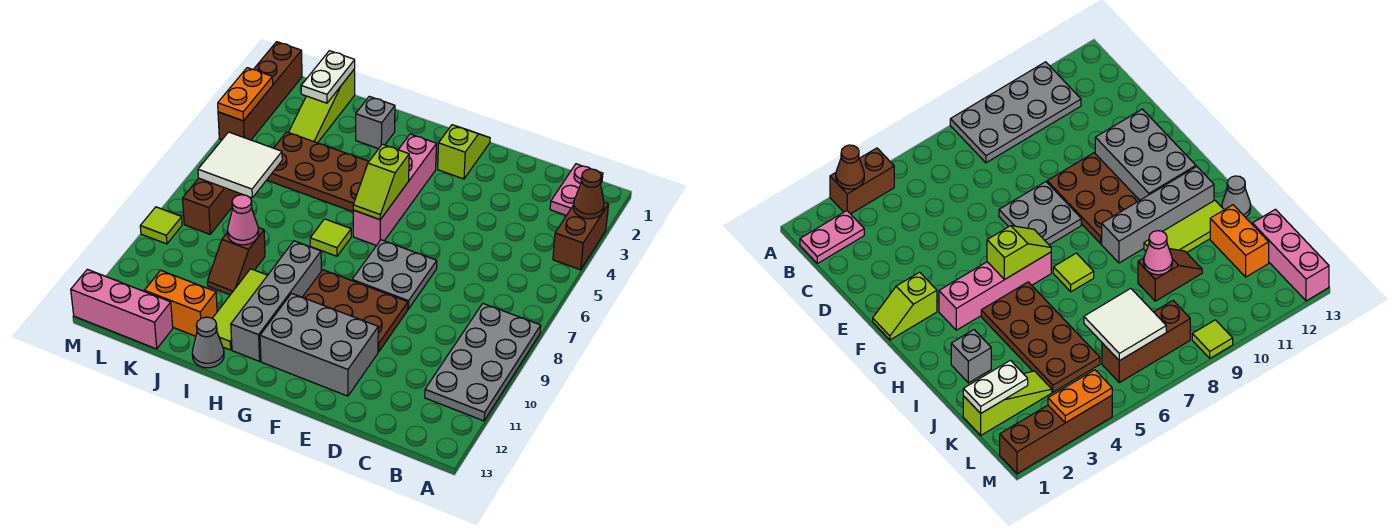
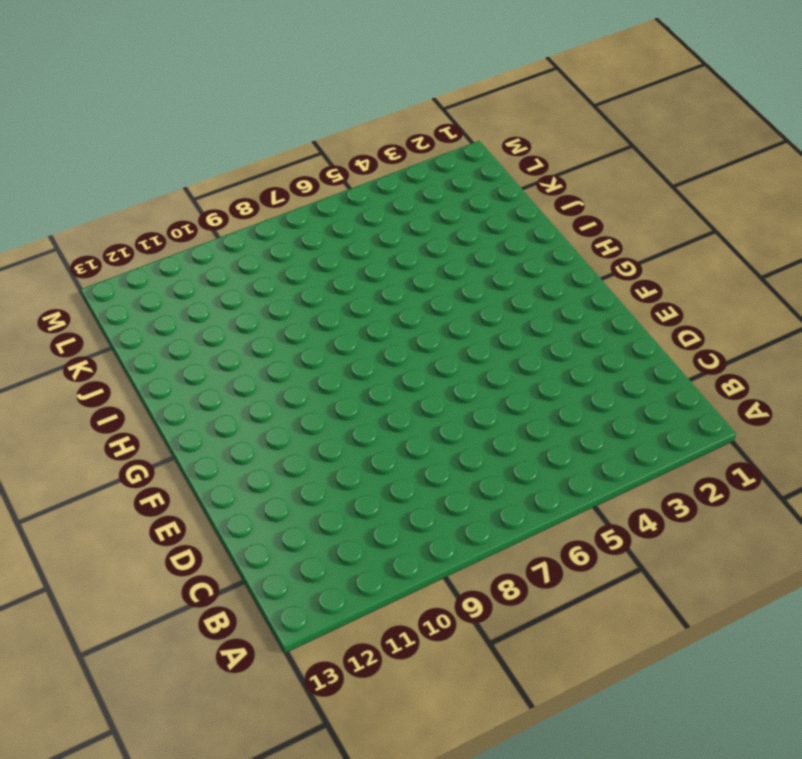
none -> brown brick A3:A4 level 1
none -> grey plate A8:B11 level 1
none -> pink plate B1:B2 level 1

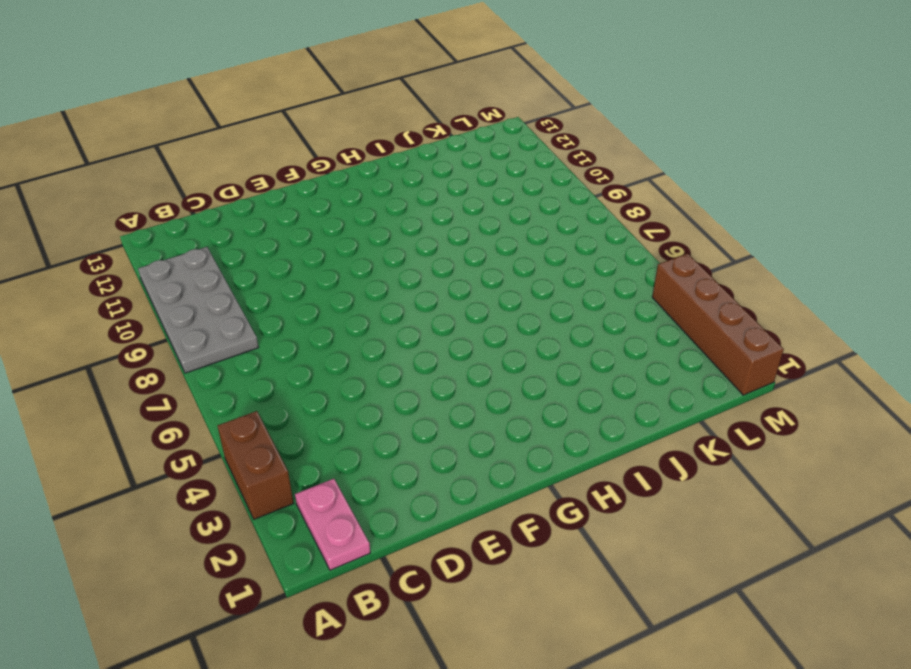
none -> grey plate E7:F8 level 1
none -> brown plate E9:G10 level 1
none -> grey brick E11:G12 level 1

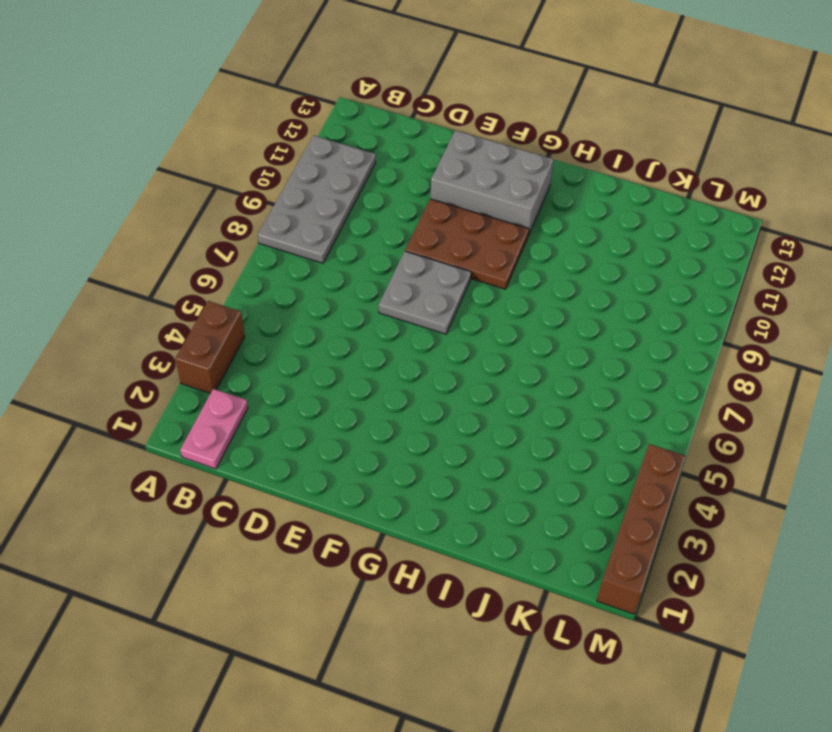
none -> lime slope F1:F2 level 1 top 2
none -> pink brick G3:G6 level 1
none -> brown plate H4:K5 level 1

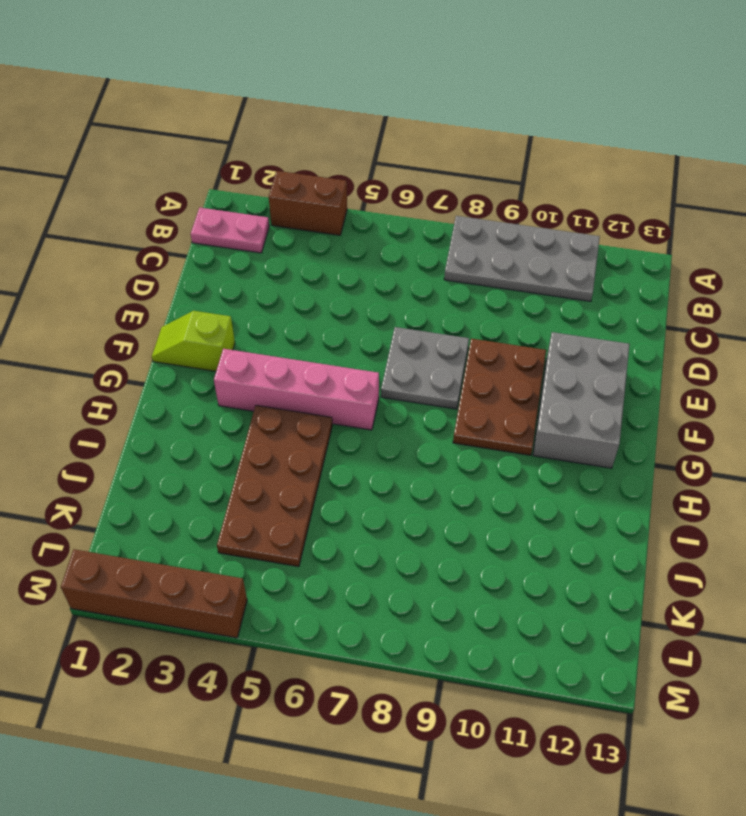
none -> lime tile H7 level 1
none -> grey brick H9:H12 level 1
none -> grey brick I2 level 1

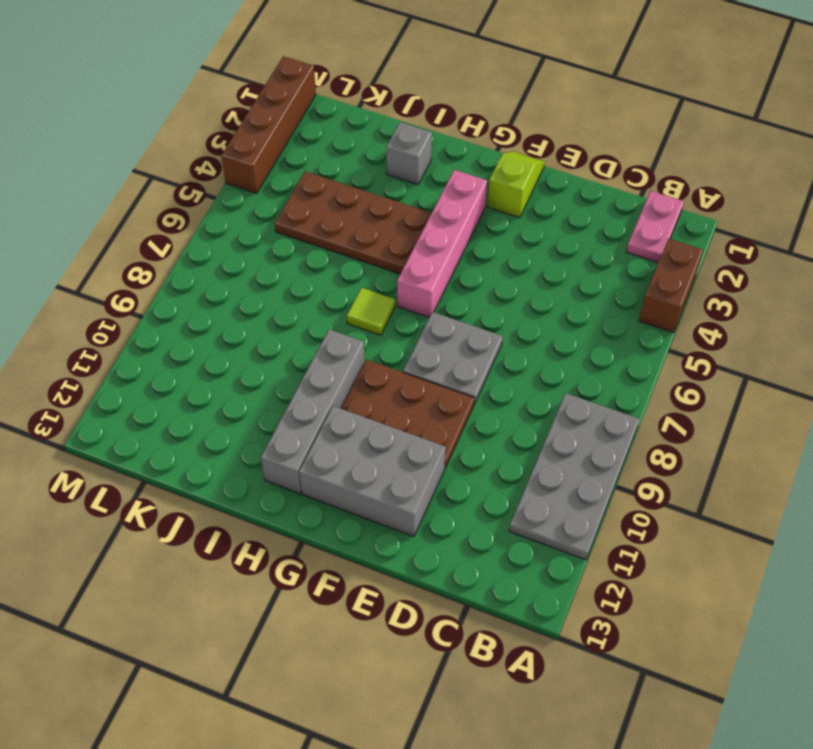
none -> lime tile I10:I12 level 1
none -> grey cone I13 level 1
none -> brown slope J9:J10 level 1 top 9

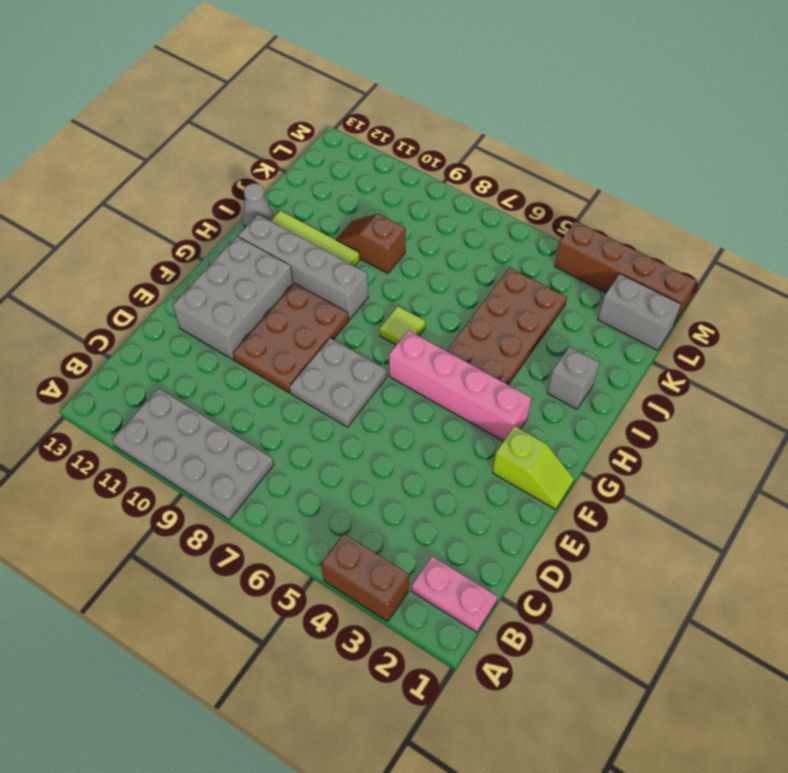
grey brick L1:L2 level 1 -> none
none -> orange brick J12:K12 level 1
none -> lime slope K1:K3 level 1 top 1
none -> pink brick K13:M13 level 1

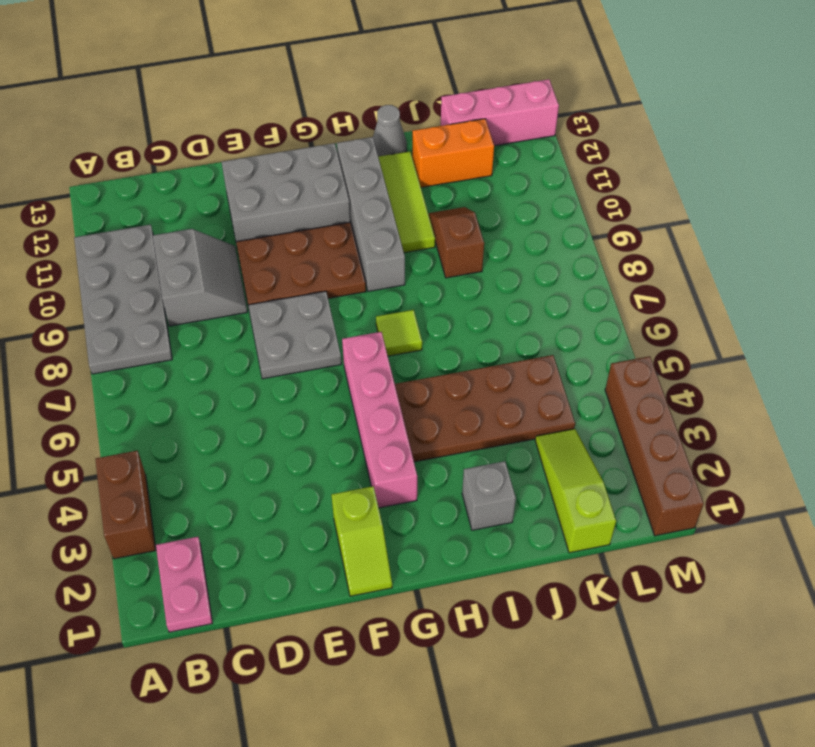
grey slope C9:D10 level 1 top C -> none
none -> brown brick L6:L8 level 1
none -> lime tile M9 level 1
none -> brown cone A3 level 2

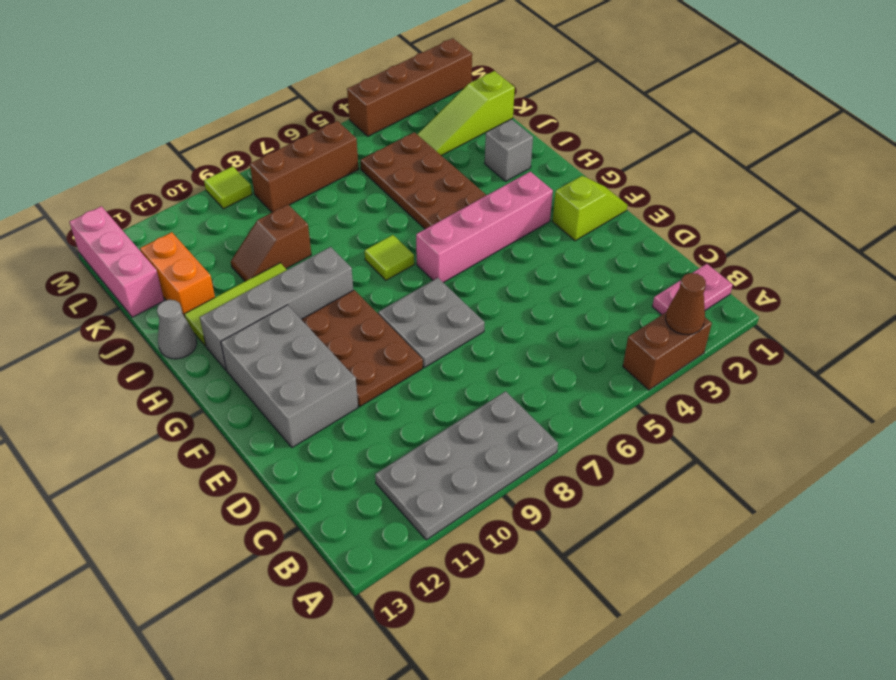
none -> lime slope G5:G6 level 2 top 5
none -> pink cone J9 level 2
none -> white plate K1:K2 level 2

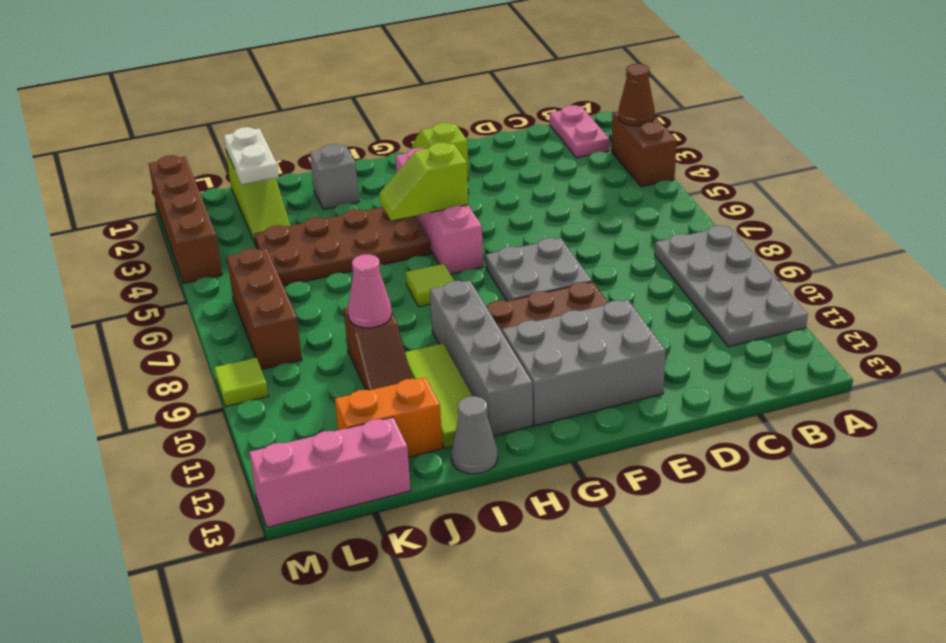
lime slope G5:H5 level 2 top G -> lime slope G5:G6 level 2 top 5
none -> white tile K6:L7 level 2
none -> orange plate M3:M4 level 2

